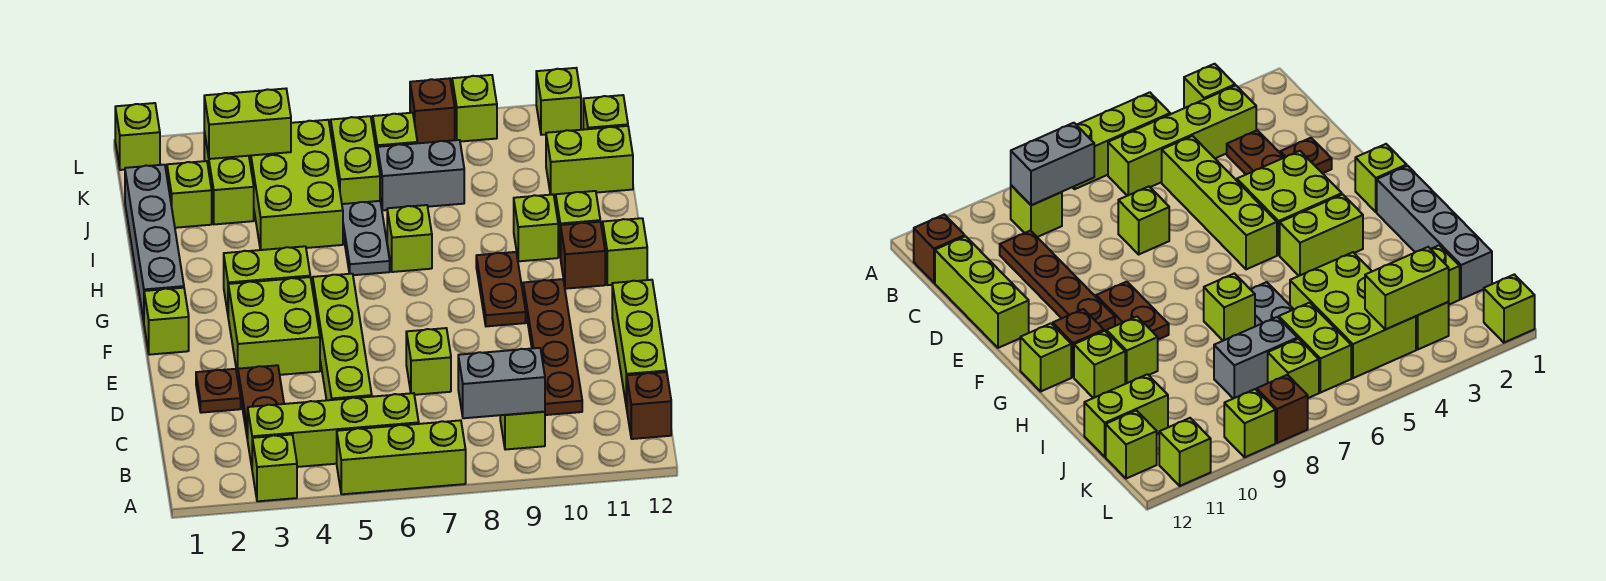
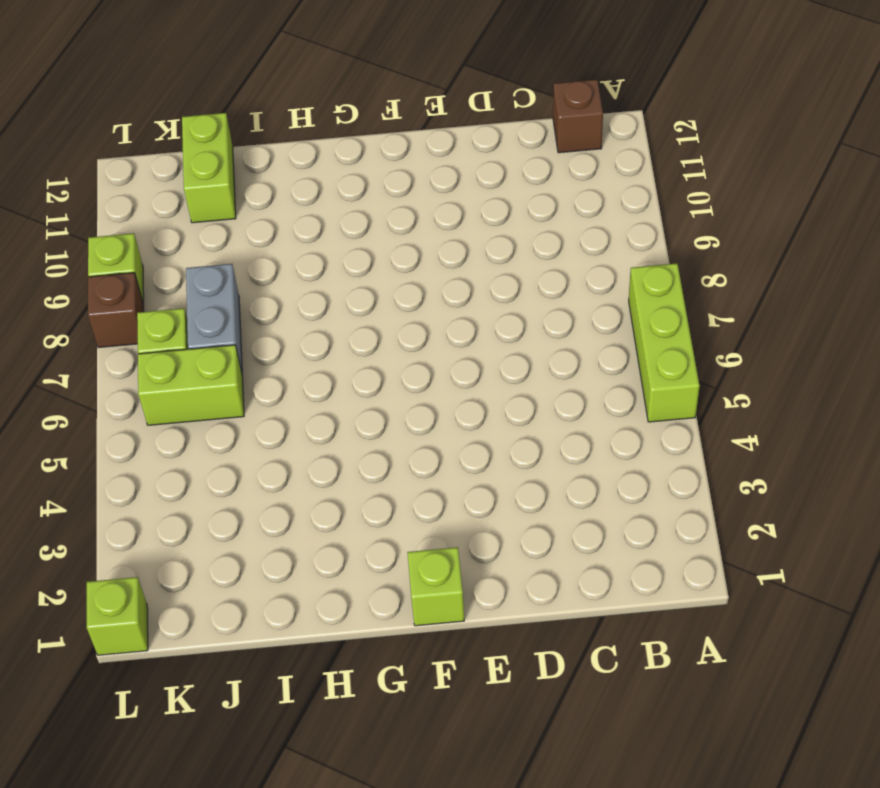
none -> lime brick A3 level 1
none -> lime brick B3:B6 level 1
none -> lime brick B9 level 1
none -> brown plate C3:D3 level 1

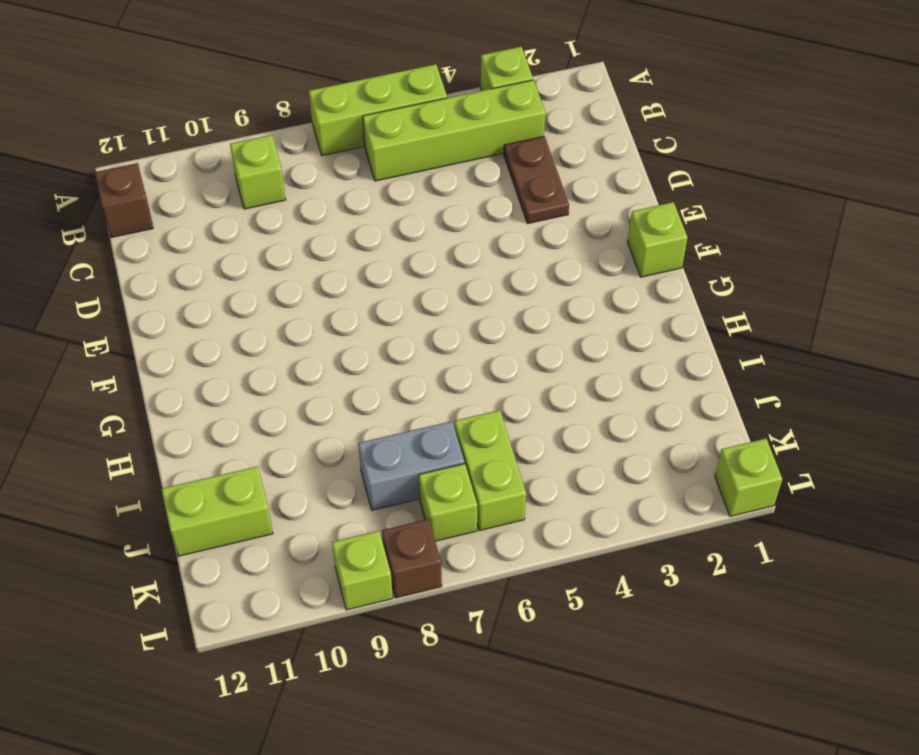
none -> lime brick C5:F5 level 1
none -> brown plate C10:F10 level 1
none -> lime brick C12:E12 level 1
none -> brown plate D2 level 1

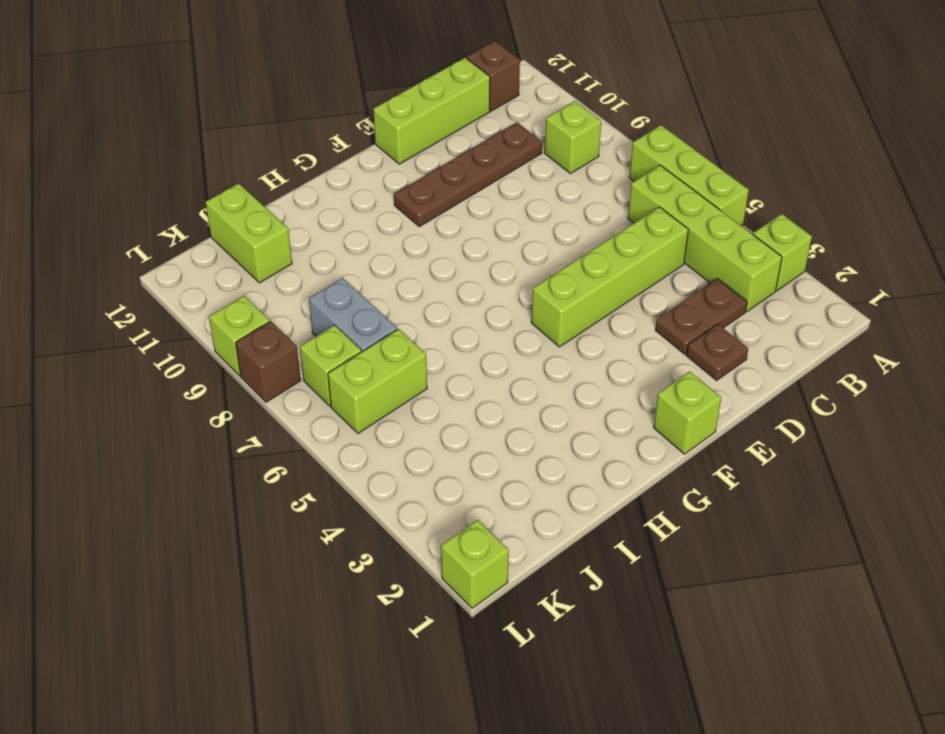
none -> lime brick D7 level 1
none -> lime brick E3:F4 level 1
none -> brown plate F9:G9 level 1
none -> grey brick G1:J1 level 1

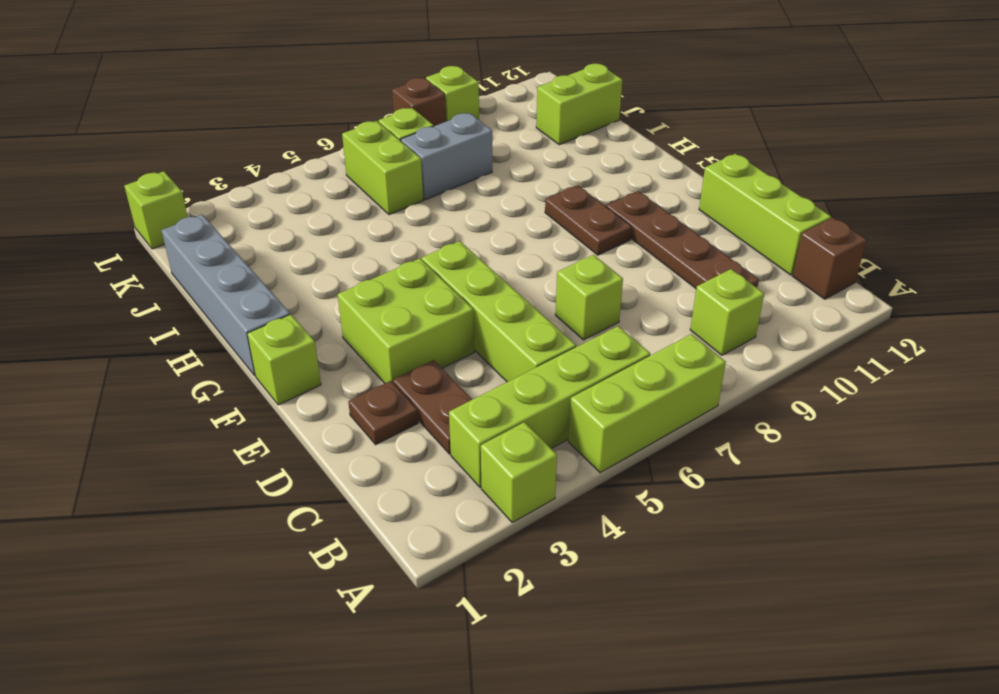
none -> lime brick G3:G4 level 1
none -> brown brick G11 level 1
none -> lime brick G12 level 1
none -> grey plate H6:I6 level 1

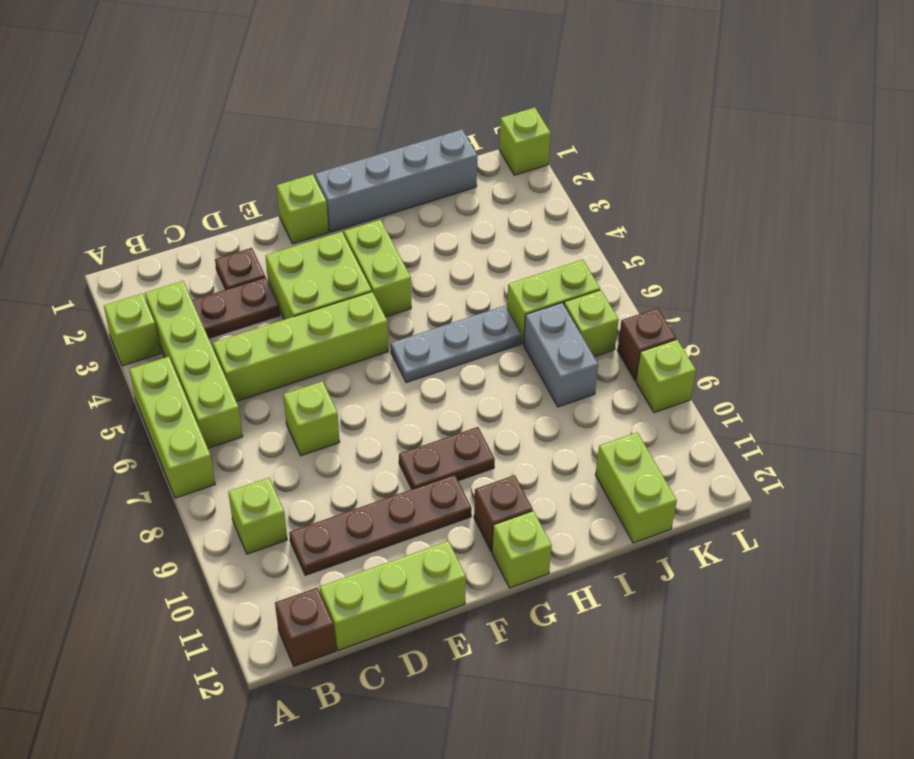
grey plate G6:I6 level 1 -> grey plate H6:I6 level 1
none -> lime brick H7 level 1
none -> lime brick H10 level 1
none -> lime brick H11 level 1
none -> lime brick I4:K5 level 1

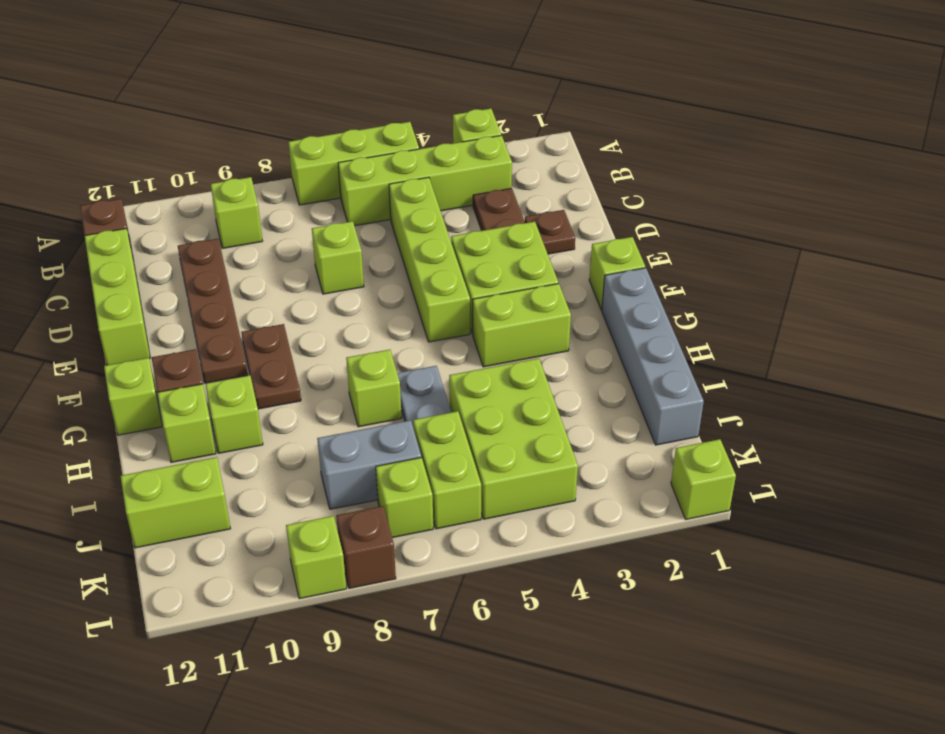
none -> lime brick J2 level 1
none -> lime brick J3:K3 level 1
none -> lime brick K12 level 1
none -> lime brick L11 level 1

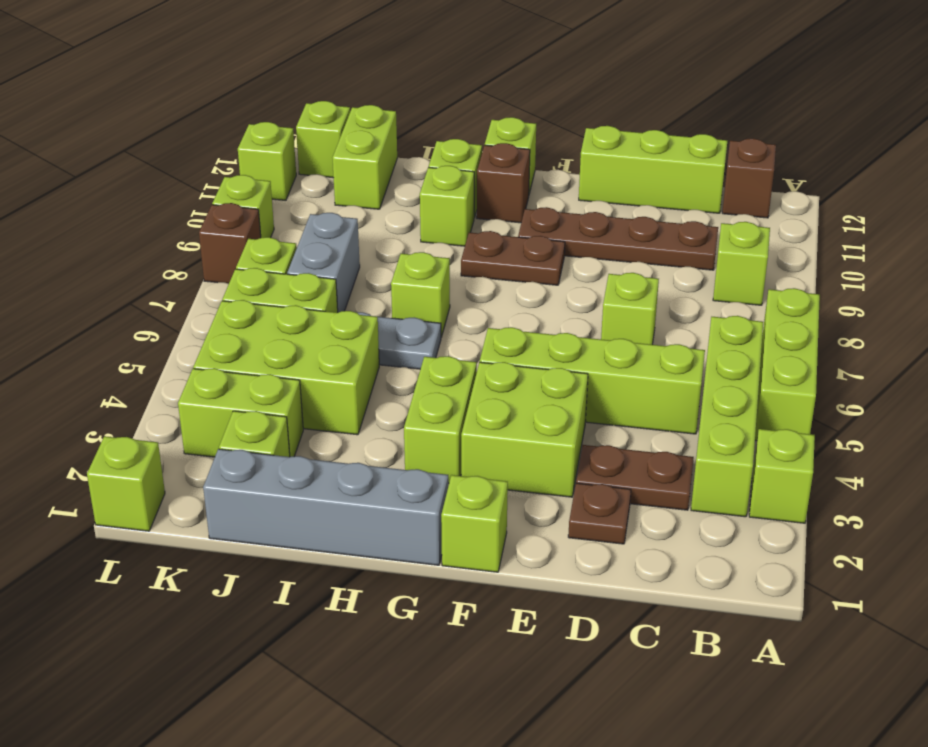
none -> grey brick B8:B9 level 2
none -> lime brick K3:K4 level 2

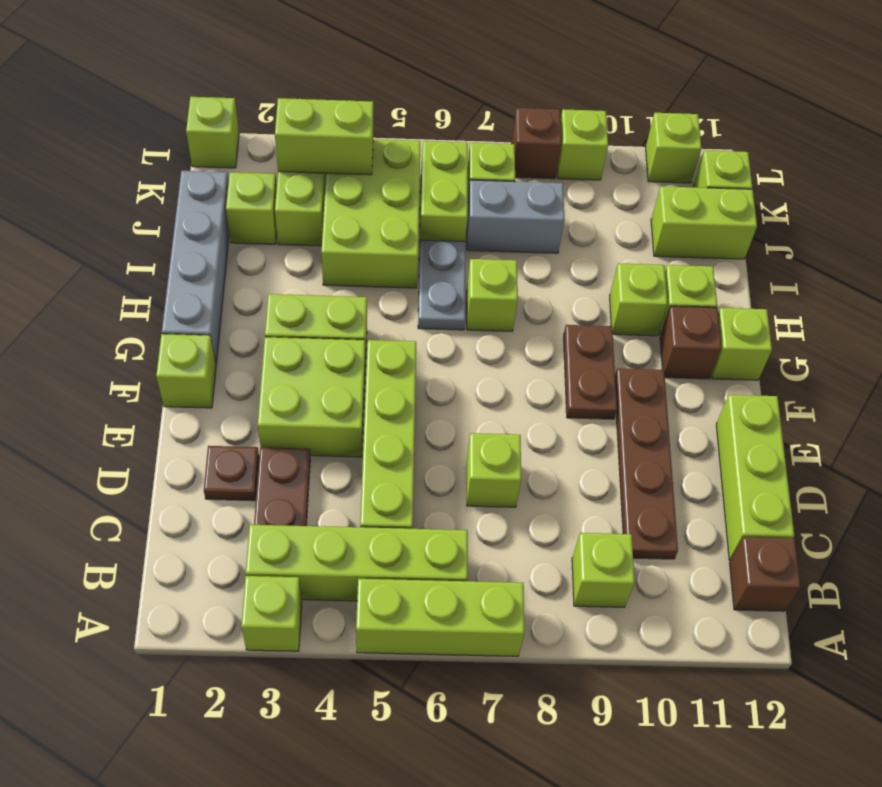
none -> grey brick B8:B9 level 2

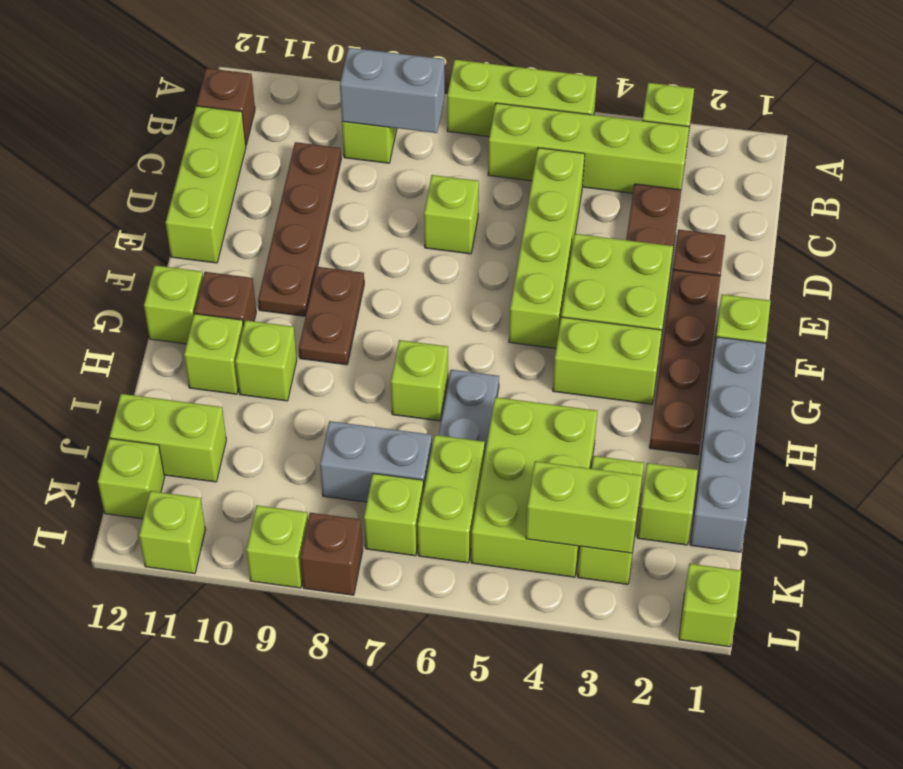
brown plate E2:H2 level 1 -> none

